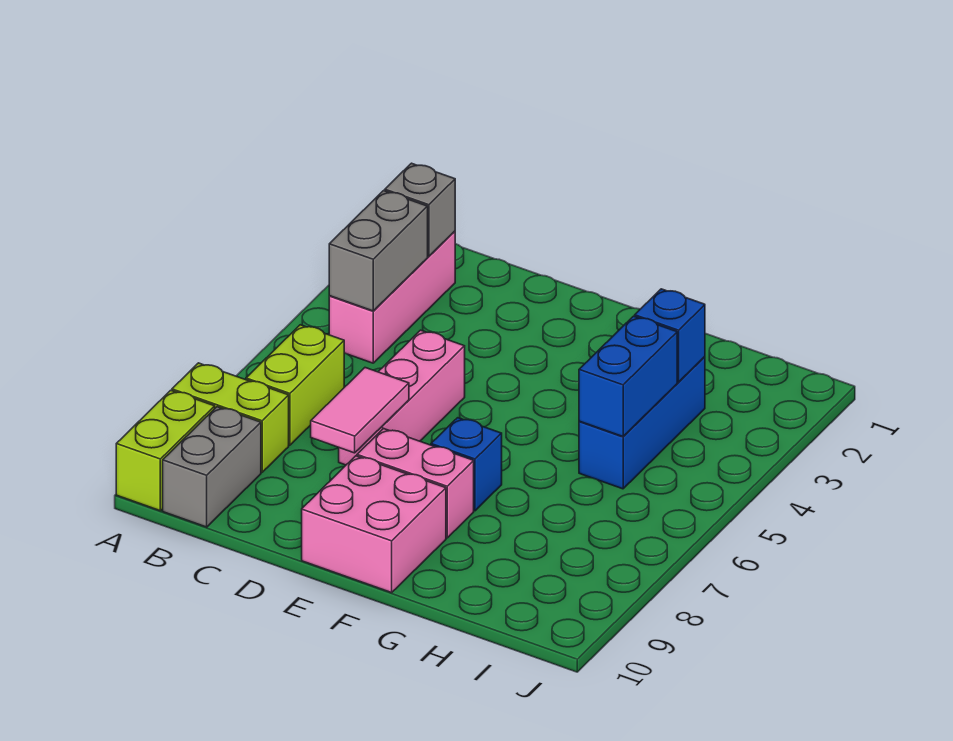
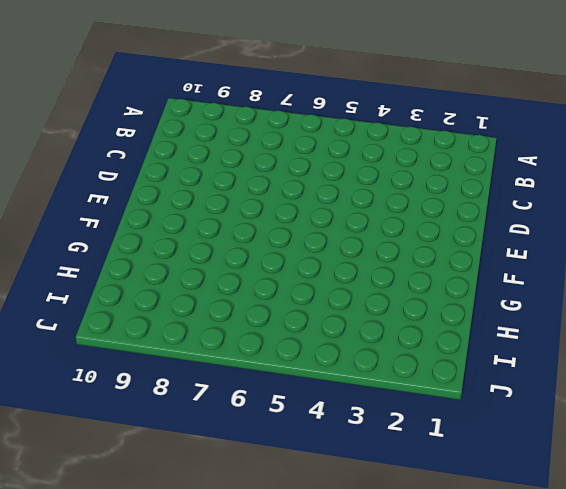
none -> lime brick A8:B8 level 1
none -> lime brick A9:A10 level 1
none -> pink brick B2:B4 level 1

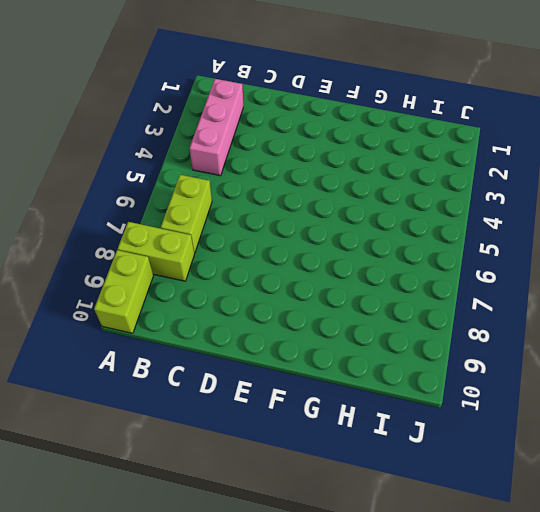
none -> grey brick B9:B10 level 1
none -> pink brick D5:D7 level 1
none -> pink brick E8:F8 level 1

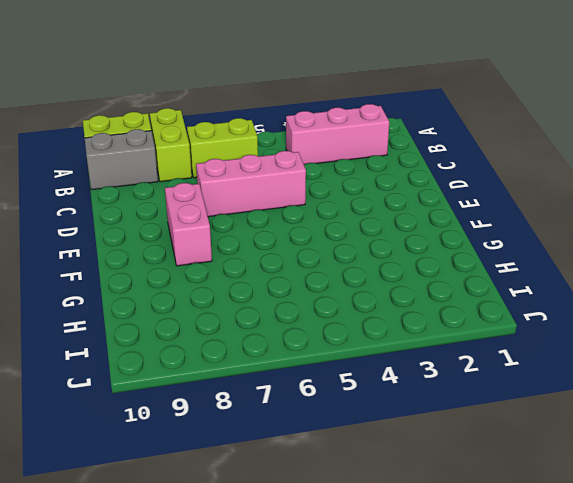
none -> pink brick E9:F10 level 1
none -> blue brick F7 level 1
none -> blue brick H3:H5 level 1

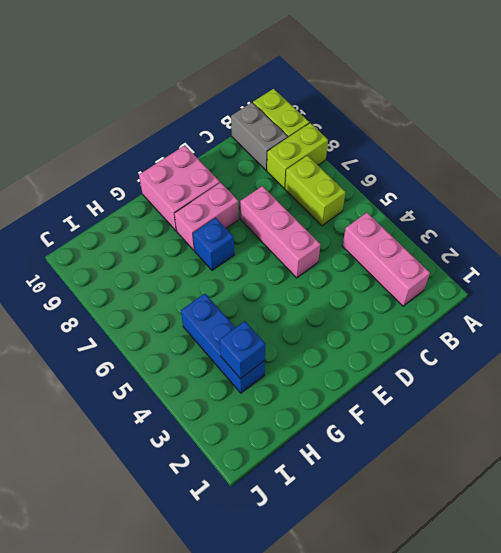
none -> grey brick B2 level 2
none -> grey brick B3:B4 level 2
none -> pink tile D7:D8 level 2

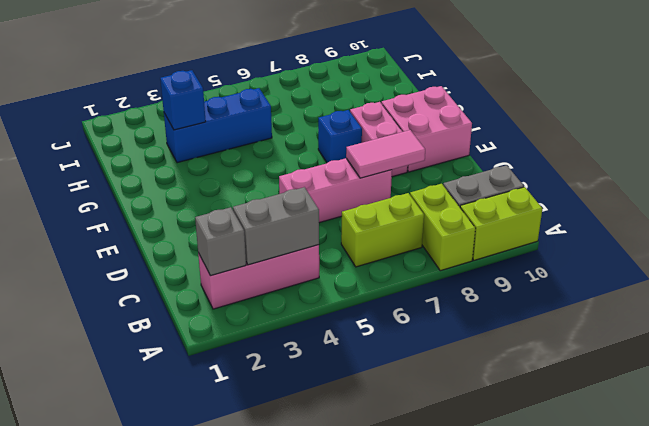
none -> blue brick H4:H5 level 2

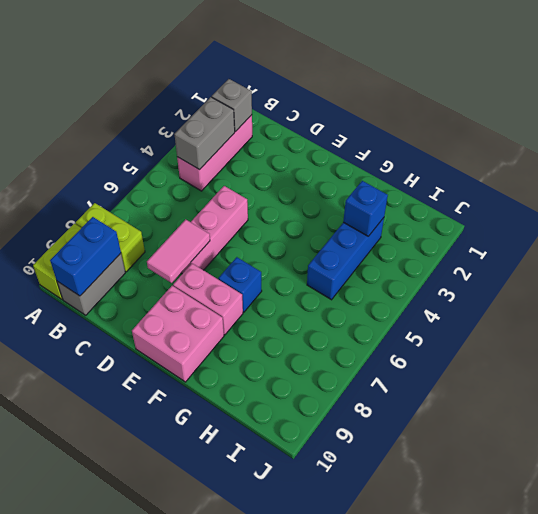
blue brick B9:B10 level 2 -> blue brick H4:H5 level 2
none -> lime brick B6:B7 level 1

